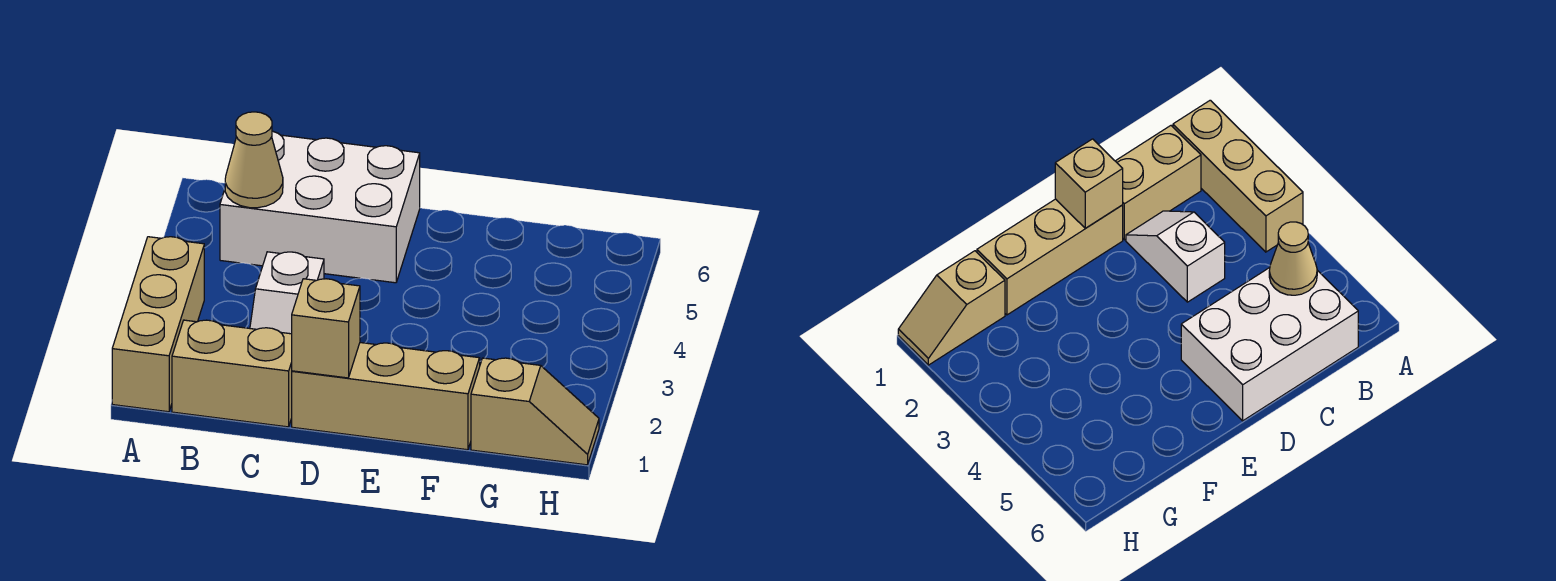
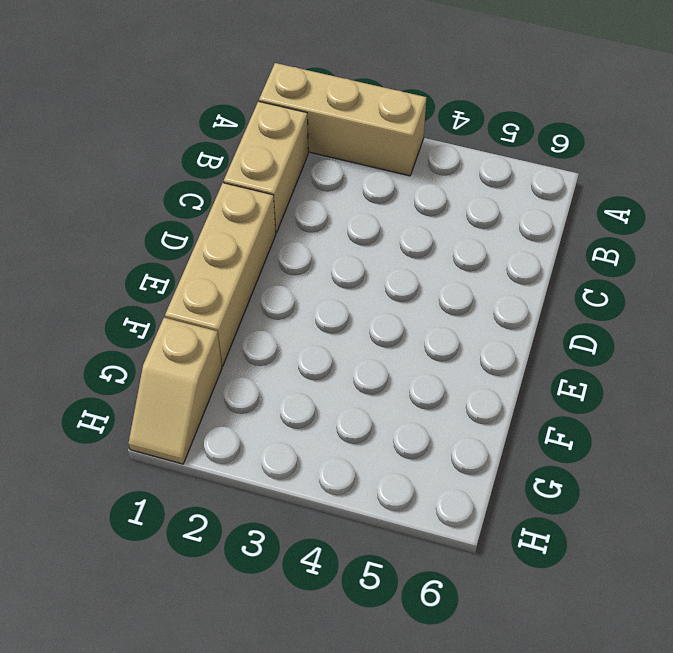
none -> white brick B5:D6 level 1
none -> white slope C2:C3 level 1 top 3

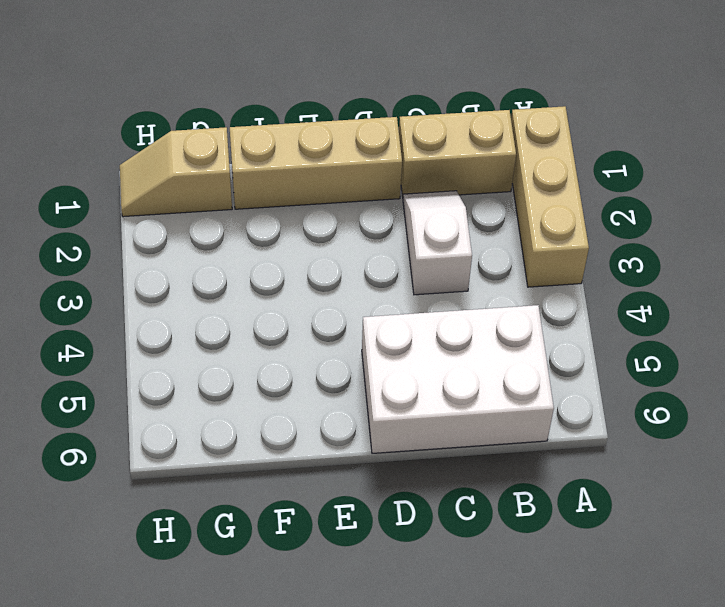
none -> tan cone B5 level 2
none -> tan brick D1 level 2

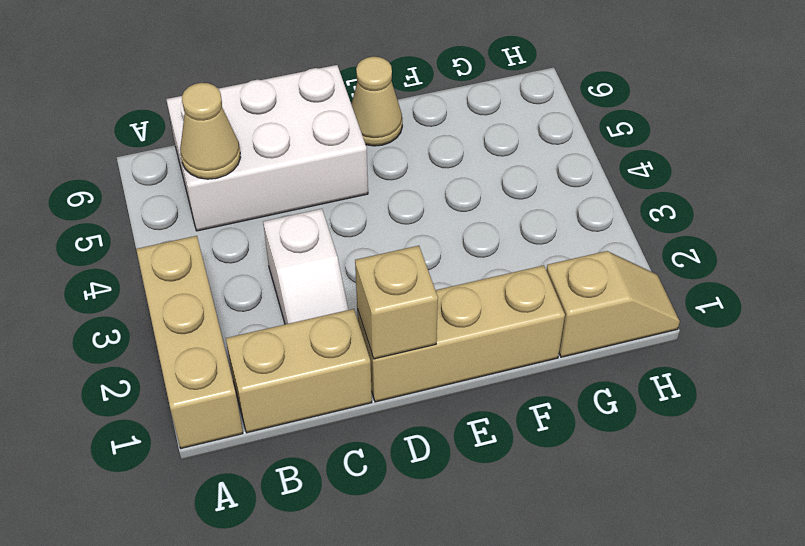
tan cone E6 level 1 -> none

